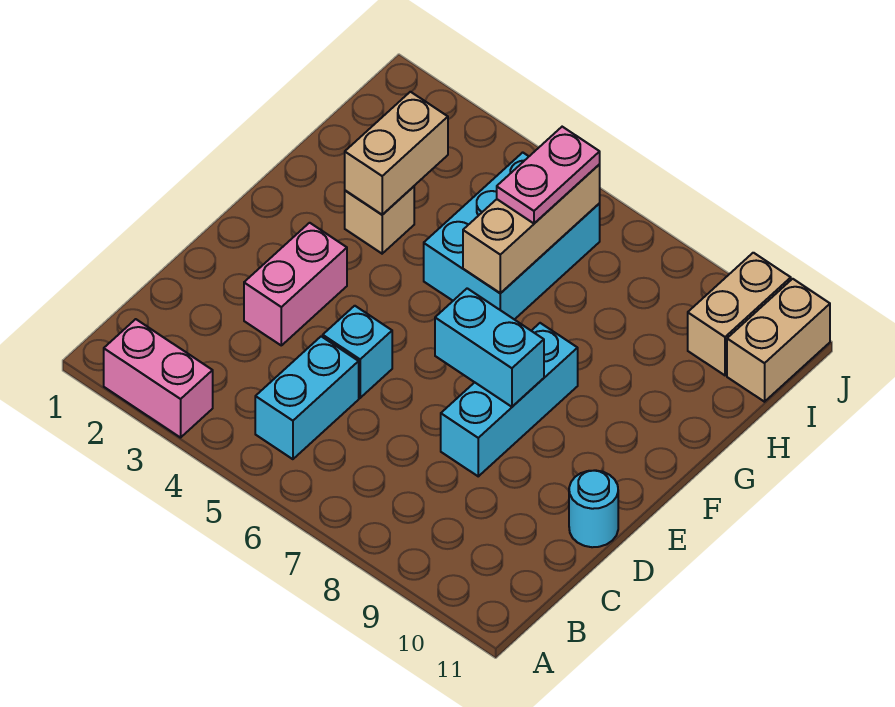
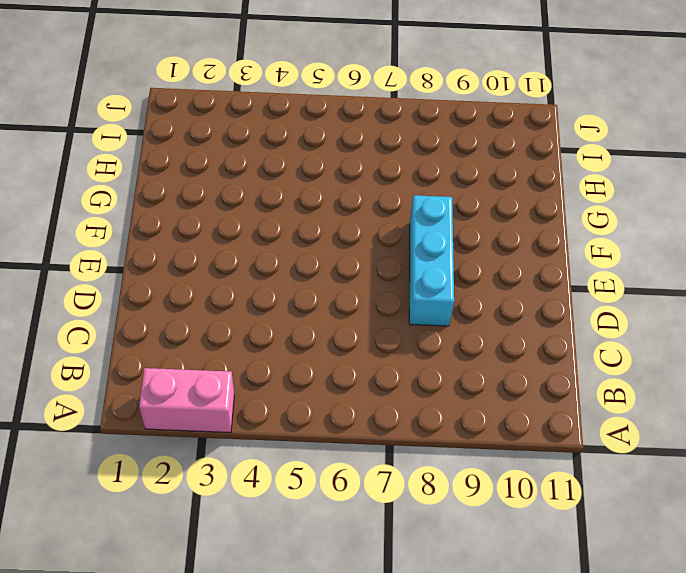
none -> cyan brick B5:C5 level 1
none -> pink brick D3:E3 level 1
none -> cyan brick D5 level 1

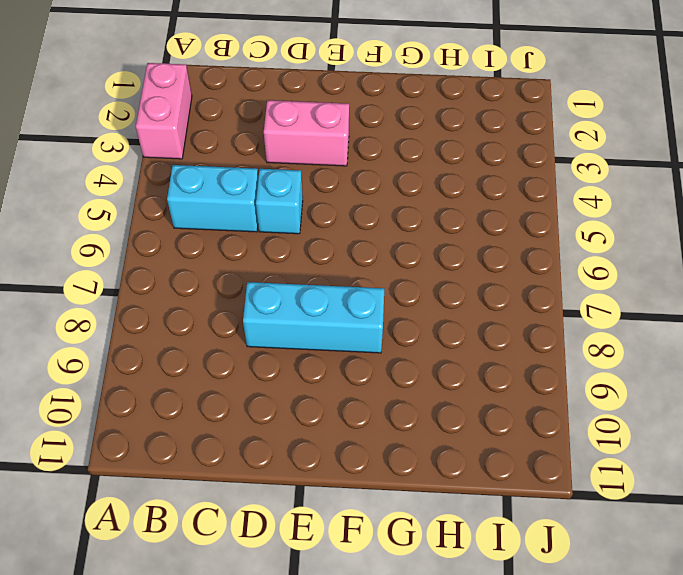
none -> cyan round brick D11 level 1
none -> tan brick G3 level 1
none -> cyan brick G5:I6 level 1

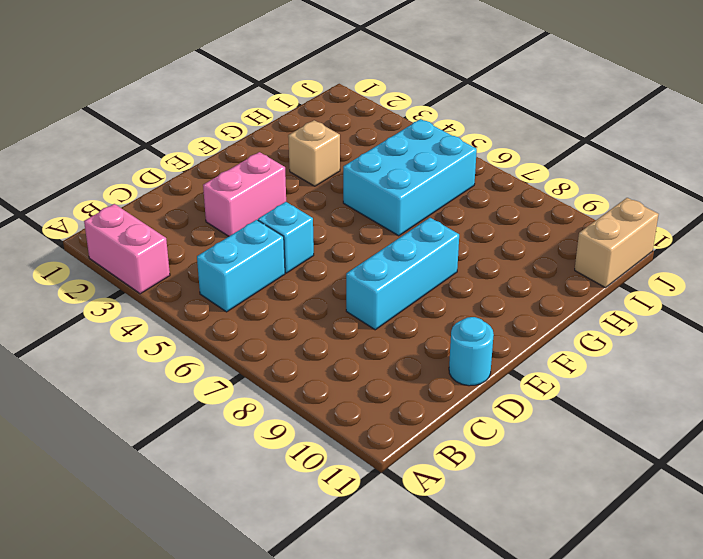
none -> tan brick I10:J10 level 1
none -> cyan brick E7:E8 level 2
none -> tan brick G3:H3 level 2

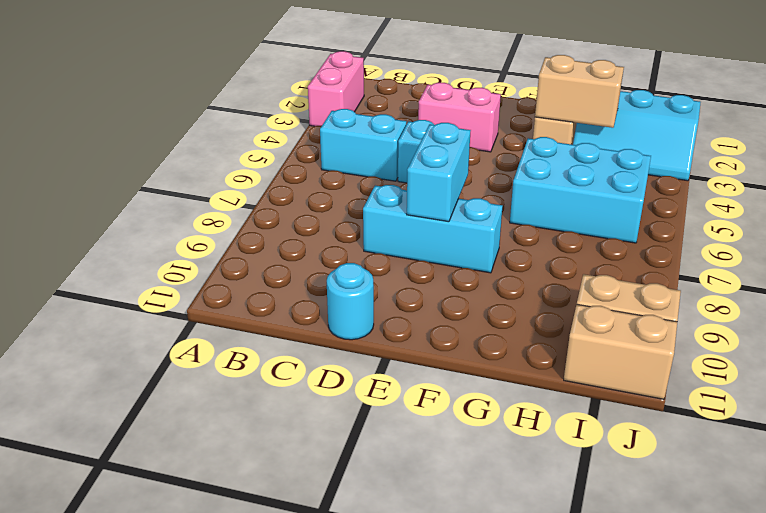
cyan slope H2:J3 level 1 top 2 -> none
none -> tan brick G6:I6 level 2
none -> pink plate H6:I6 level 3

